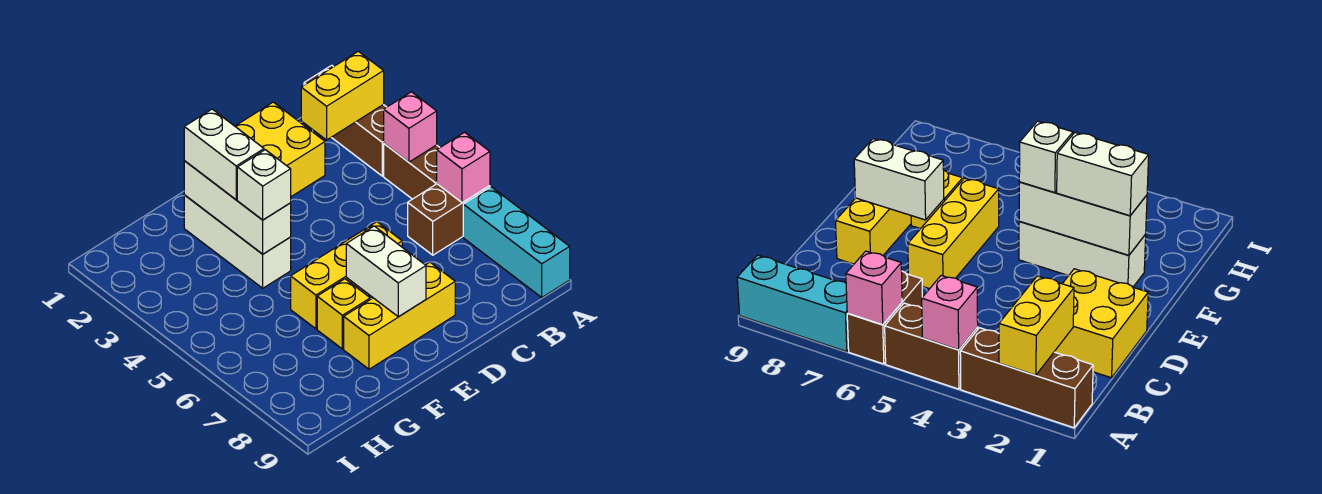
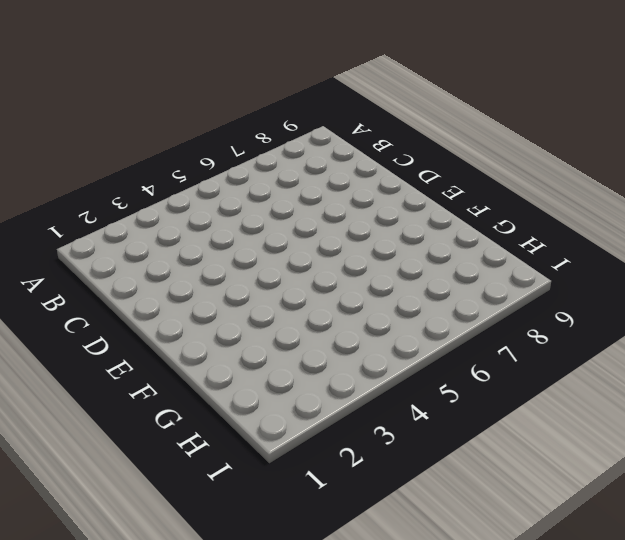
none -> brown brick A1:A3 level 1
none -> brown brick A4:A5 level 1
none -> brown brick A6:B6 level 1

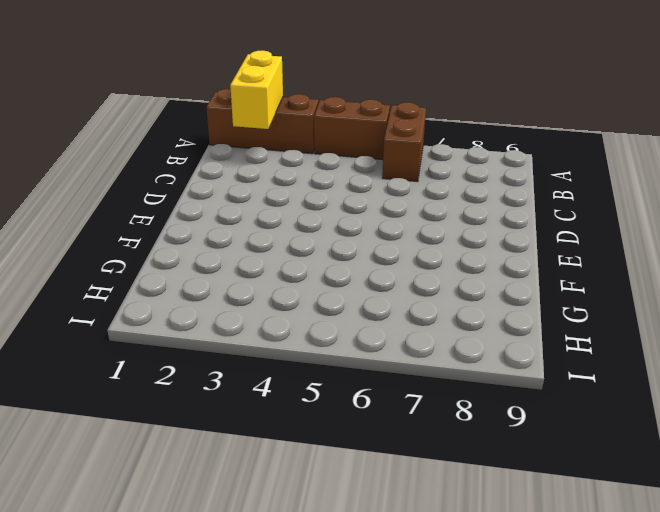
none -> cyan brick A7:A9 level 1
none -> yellow brick C1:D2 level 1
none -> yellow brick D6:F6 level 1

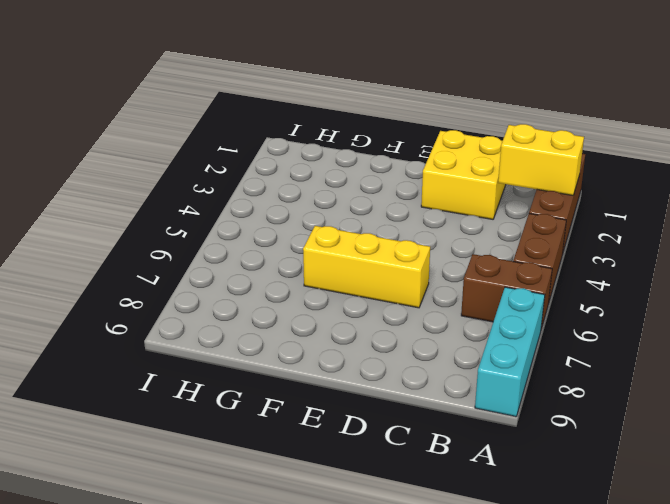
none -> yellow brick D8:F8 level 1
none -> white brick F2:F4 level 1
none -> yellow brick F7 level 1

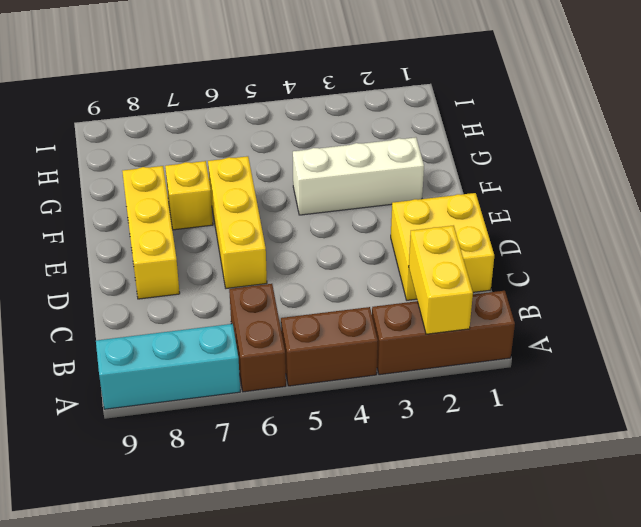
none -> pink brick A4 level 2
none -> pink brick A6 level 2
none -> white brick E7:E8 level 2

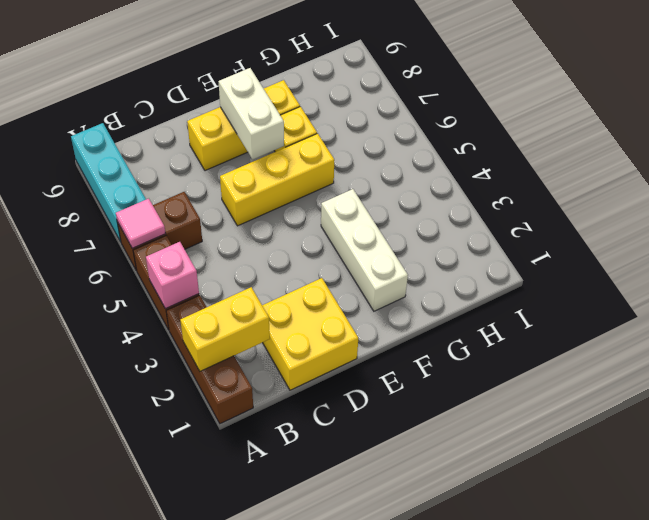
pink tile A6 level 2 -> pink brick A6 level 2
none -> white brick F2:F4 level 2
none -> white brick F2:F3 level 3
none -> white brick F4 level 3

